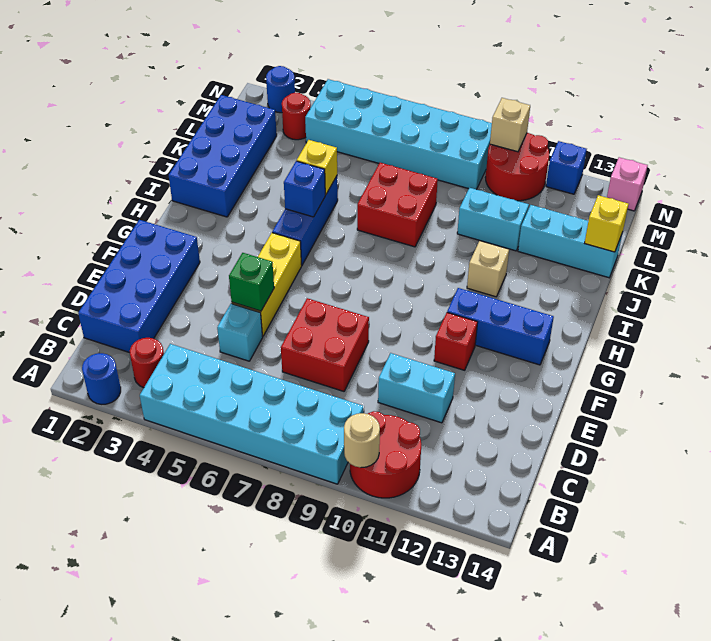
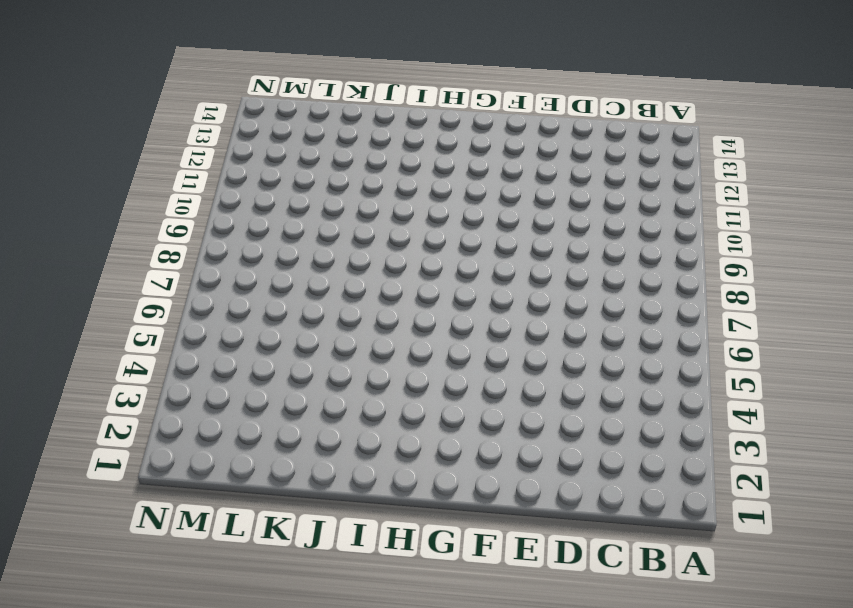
none -> blue round brick A2 level 1
none -> cyan brick A4:B9 level 1
none -> red round brick A10:B11 level 1

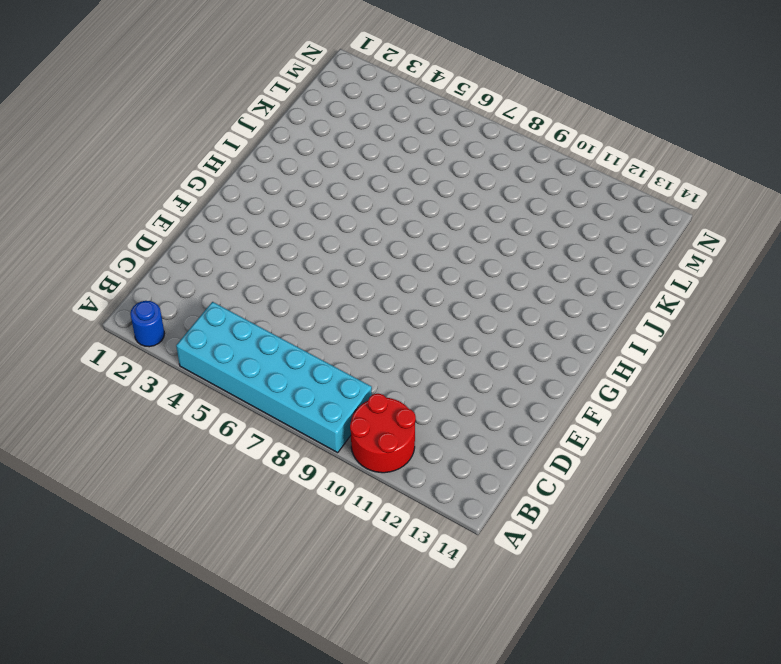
none -> red round brick B3 level 1
none -> blue brick C1:F2 level 1
none -> cyan brick D5 level 1

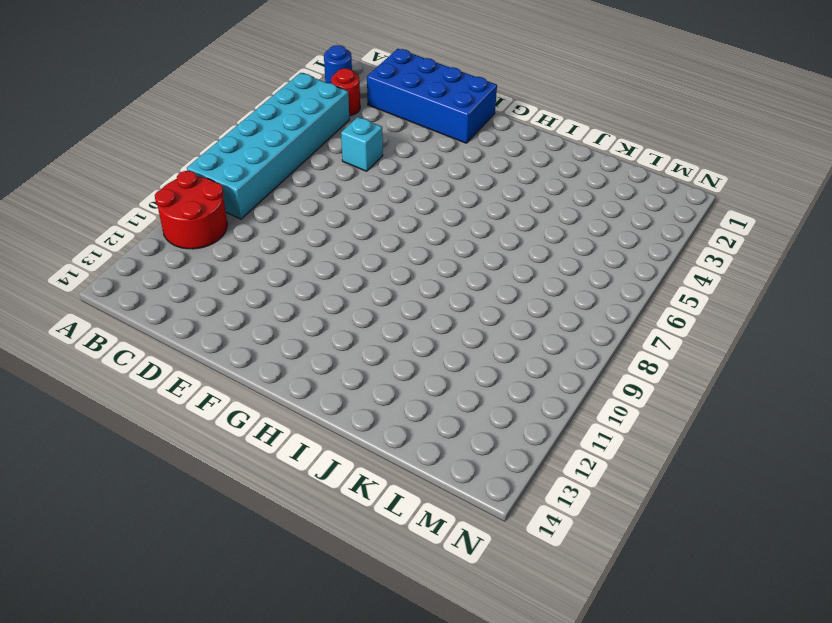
none -> red brick D7:E8 level 1
none -> cyan brick D10:D11 level 1
none -> yellow brick E5:G5 level 1

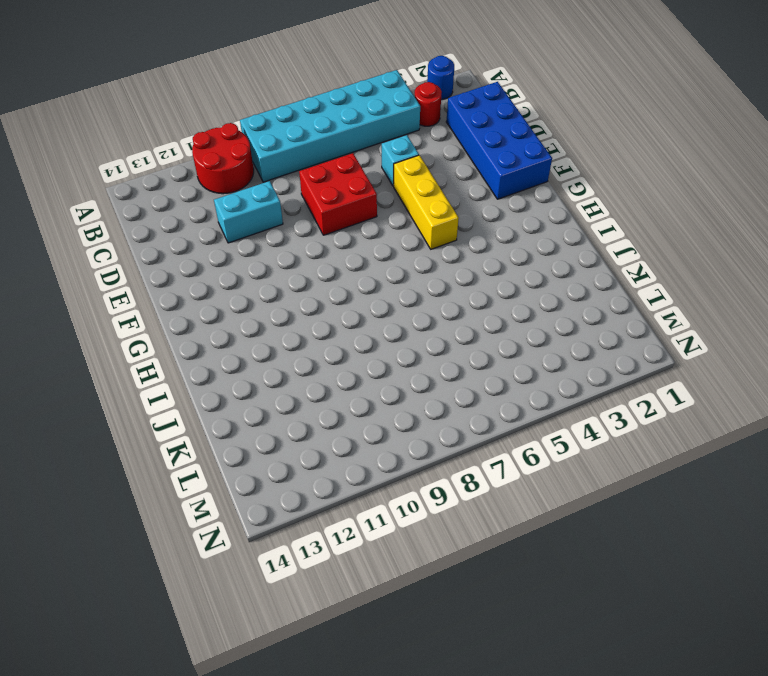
none -> red brick F11 level 1
none -> blue brick G11:G13 level 1
none -> blue brick H5:J5 level 1

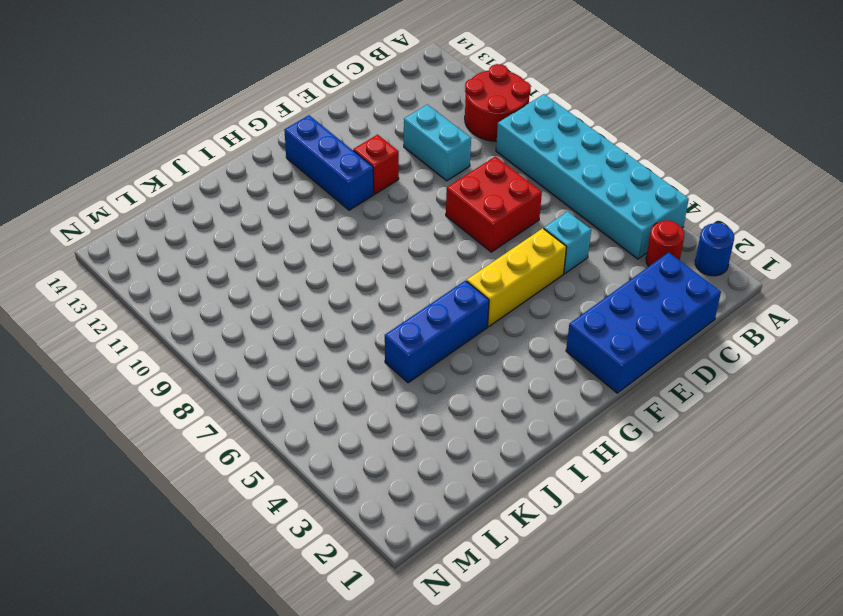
none -> blue brick I1:L2 level 1
none -> tan brick I11 level 1
none -> red brick J7:K8 level 1

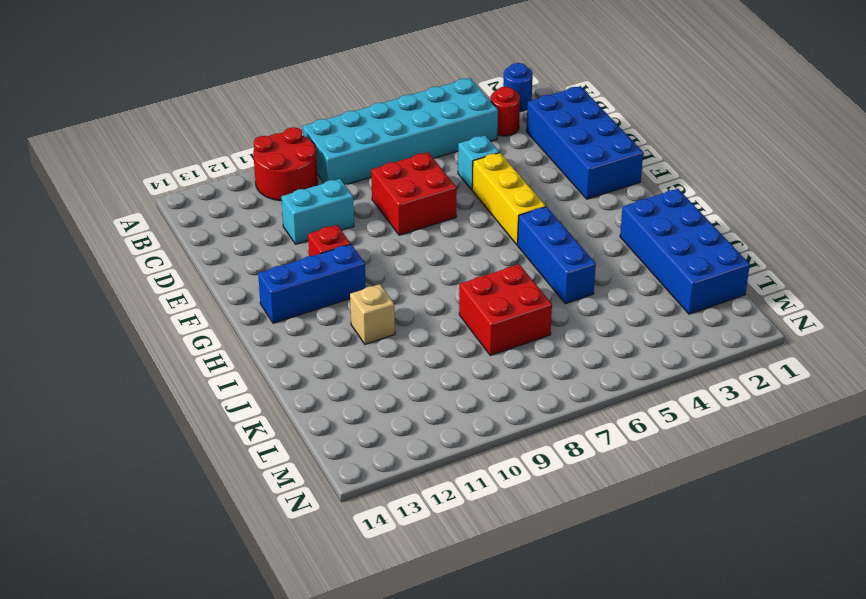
none -> cyan brick K10:K11 level 1
none -> cyan brick K12:K14 level 1
none -> red round brick M3 level 1

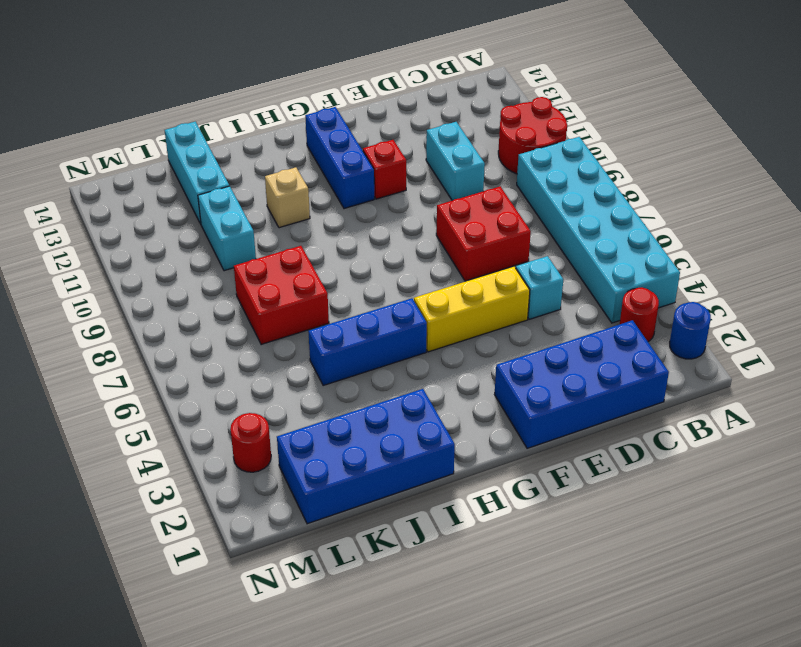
none -> cyan brick M4:N9 level 1
none -> red round brick M10:N11 level 1
none -> blue round brick N2 level 1

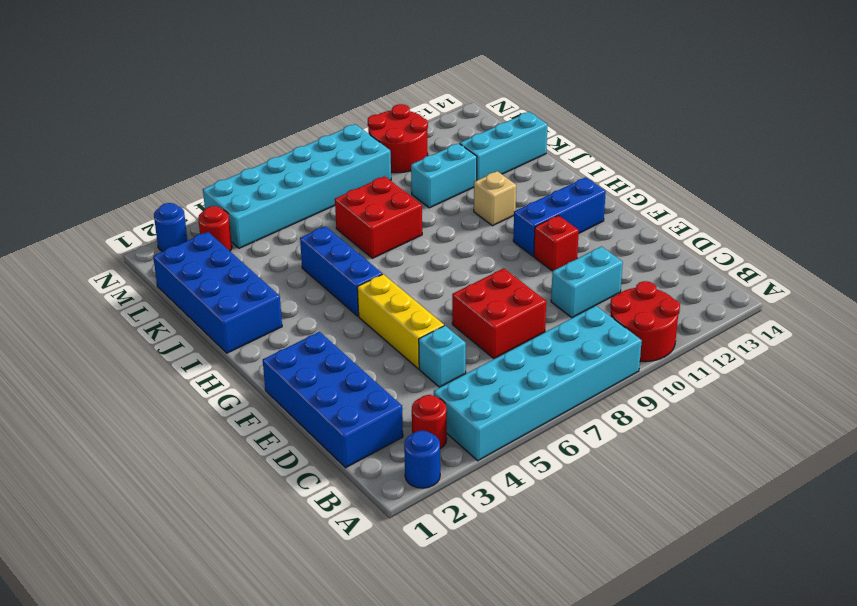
none -> blue brick N12 level 1
none -> pink brick N14 level 1
none -> tan round brick A10 level 2

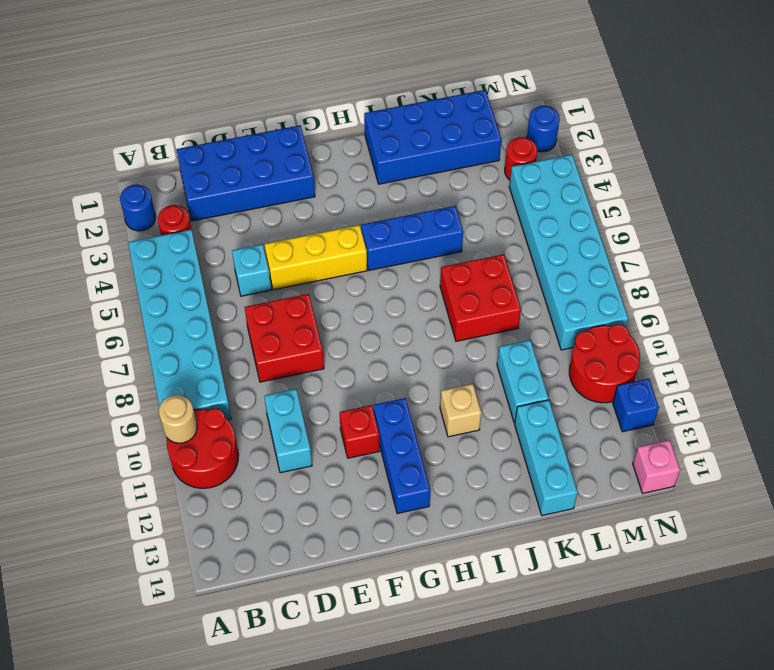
none -> green brick E5 level 2
none -> blue brick I5 level 2
none -> yellow brick J5 level 2

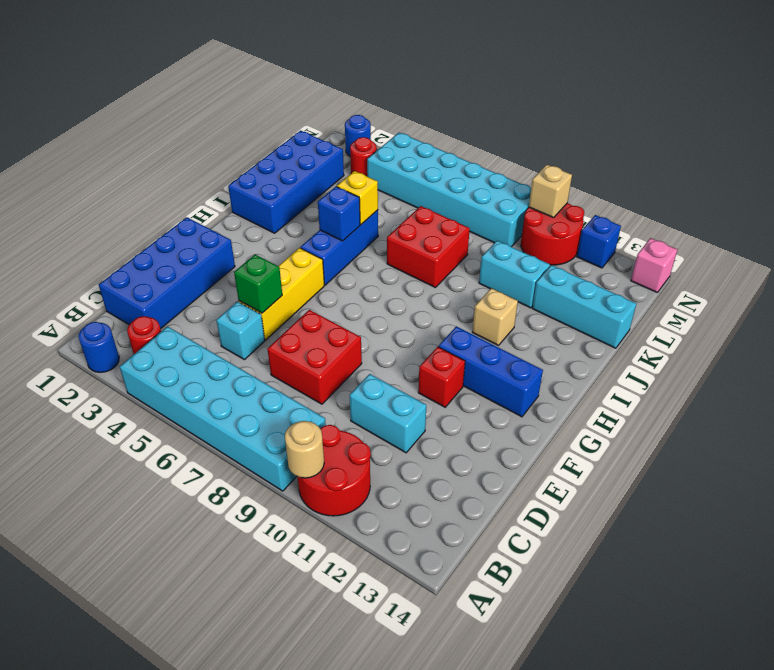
none -> yellow brick K14 level 2

